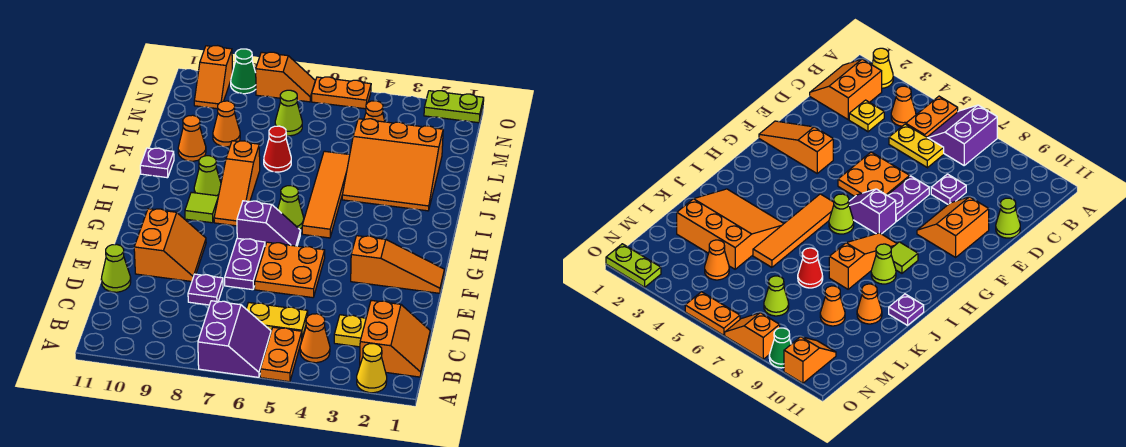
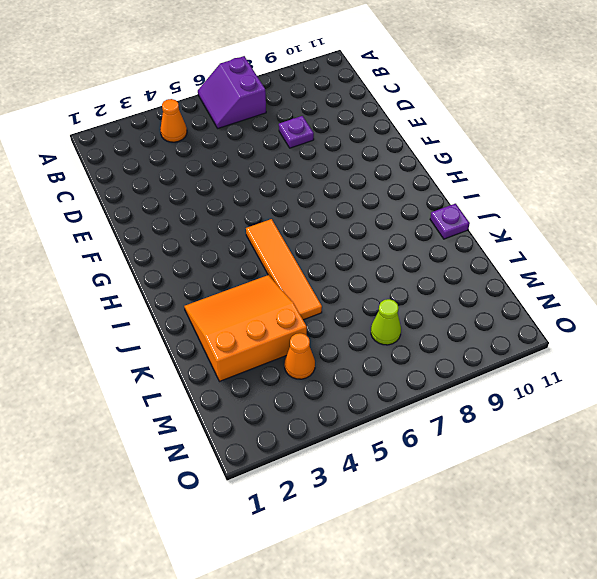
none -> yellow cone A2 level 1
none -> orange plate A5:B5 level 1
none -> orange slope B1:C2 level 1 top 2
none -> yellow plate C3 level 1

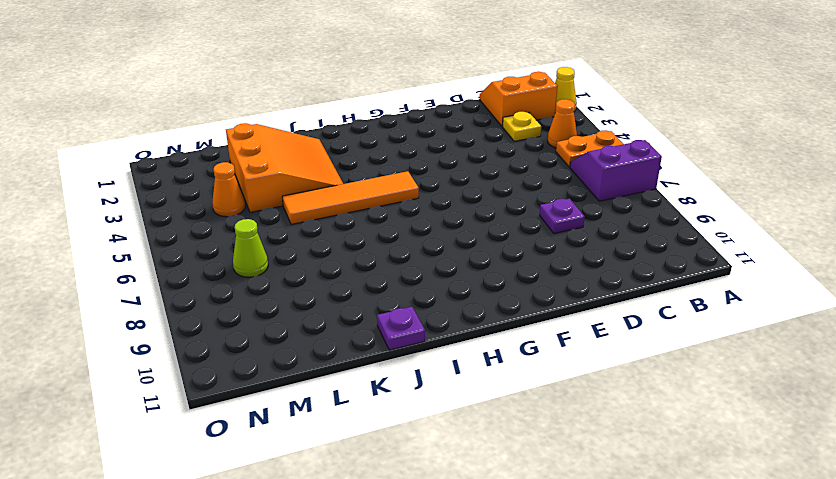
none -> yellow plate C5:C6 level 1
none -> lime cone D11 level 1
none -> orange plate E5:F6 level 1
none -> purple plate E7:F7 level 1

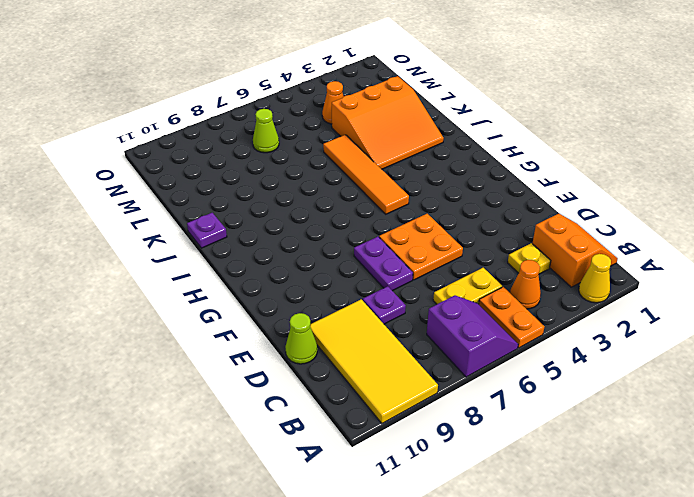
yellow tile A9:D10 level 1 -> none
none -> orange slope E9:F10 level 1 top 10
none -> orange slope F1:F3 level 1 top 3
none -> purple slope G6:G7 level 1 top 7
none -> lime cone H6 level 1

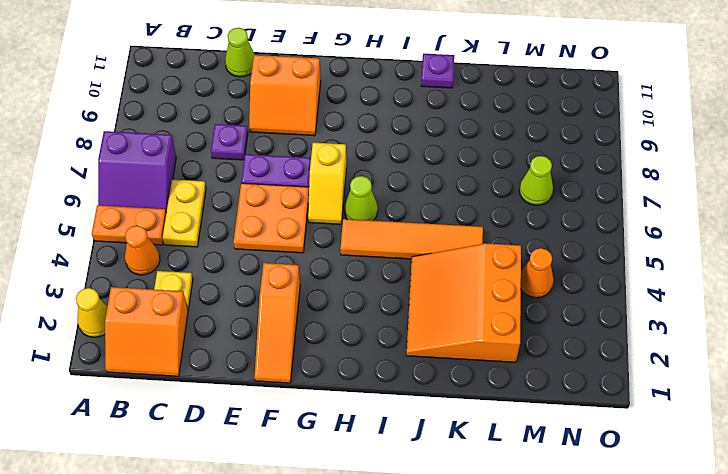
yellow slope G6:G7 level 1 top 7 -> purple slope G6:G7 level 1 top 7
none -> orange slope H8:J8 level 1 top J
none -> lime tile H9 level 1
none -> lime cone I9 level 1
none -> red cone K7 level 1

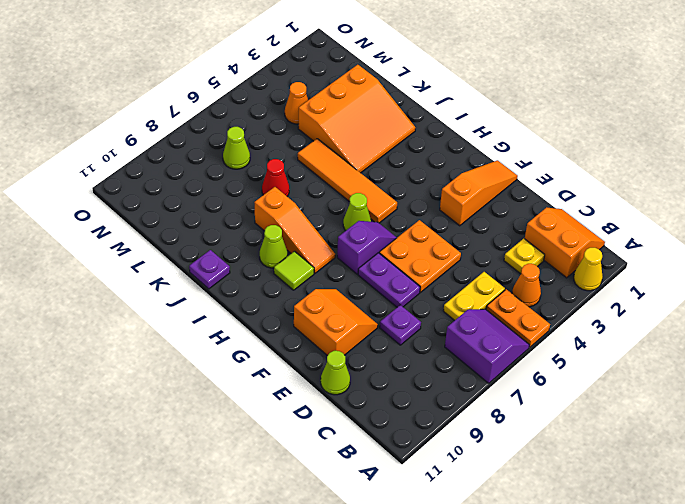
none -> orange cone K10 level 1
none -> orange cone L9 level 1
none -> orange slope N10:O10 level 1 top O
none -> lime plate O1:O2 level 1

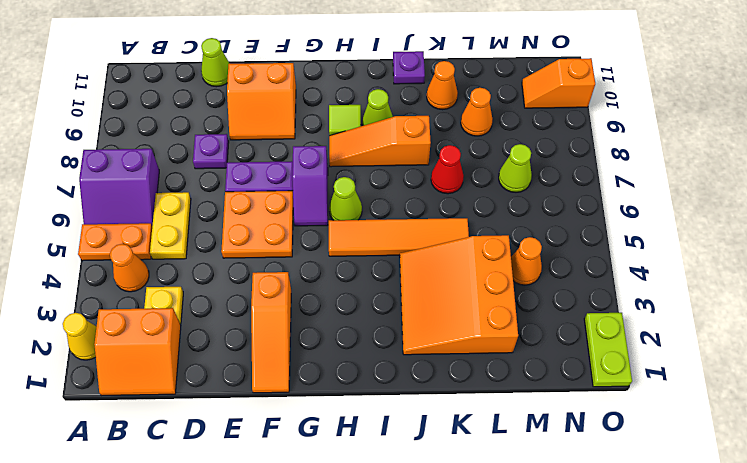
none -> orange plate O5:O6 level 1
none -> orange slope O7:O8 level 1 top 8
none -> green cone O9 level 1

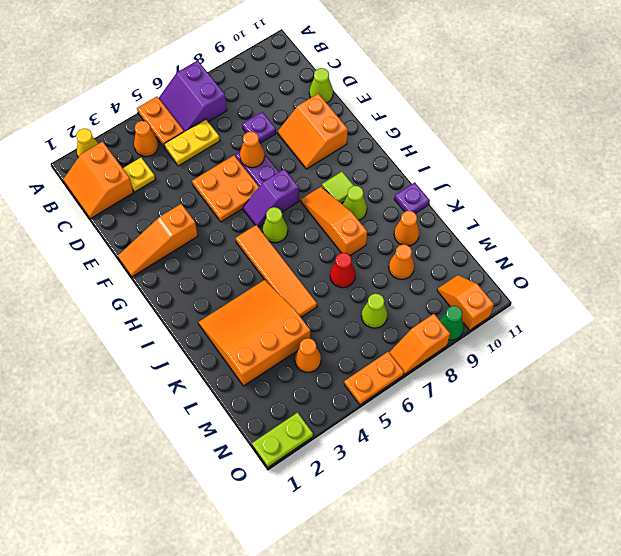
orange cone E7 level 2 -> none

